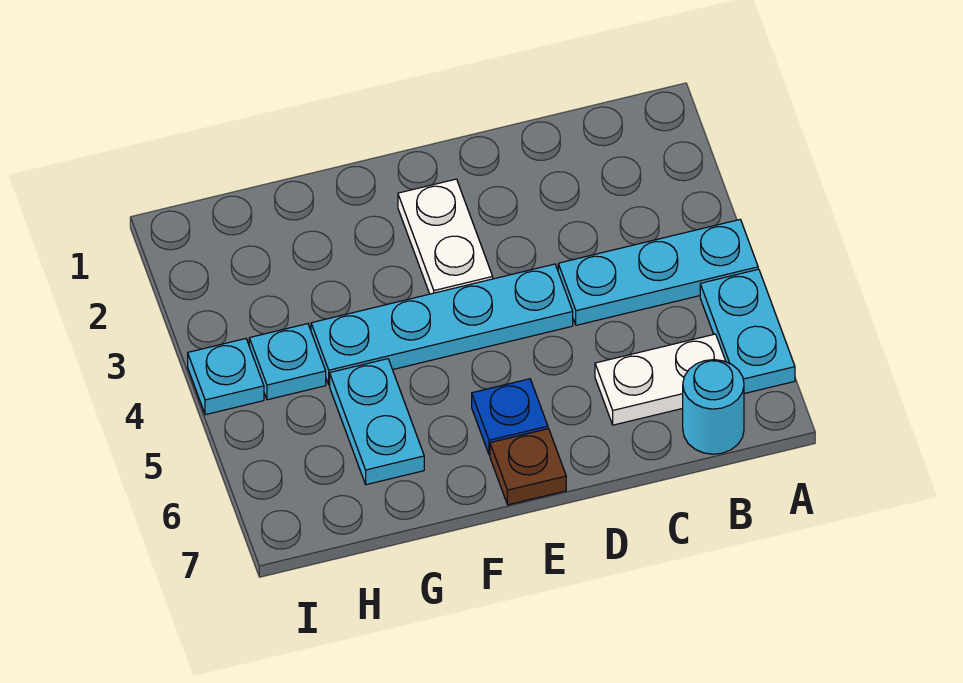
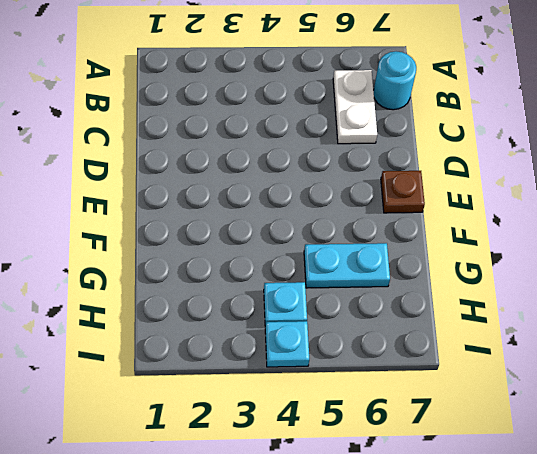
none -> cyan plate A4:C4 level 1
none -> cyan plate A5:A6 level 1

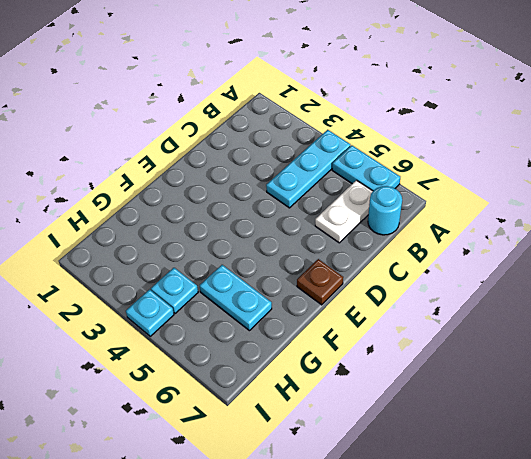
none -> cyan plate D4:G4 level 1
none -> white plate E2:E3 level 1

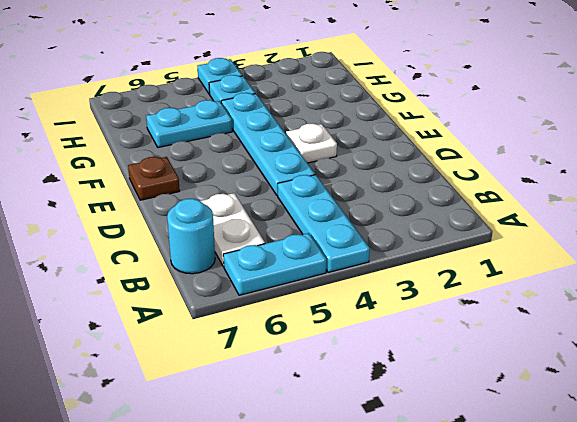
white plate E3 level 1 -> white plate E2:E3 level 1
none -> blue plate E6 level 1

